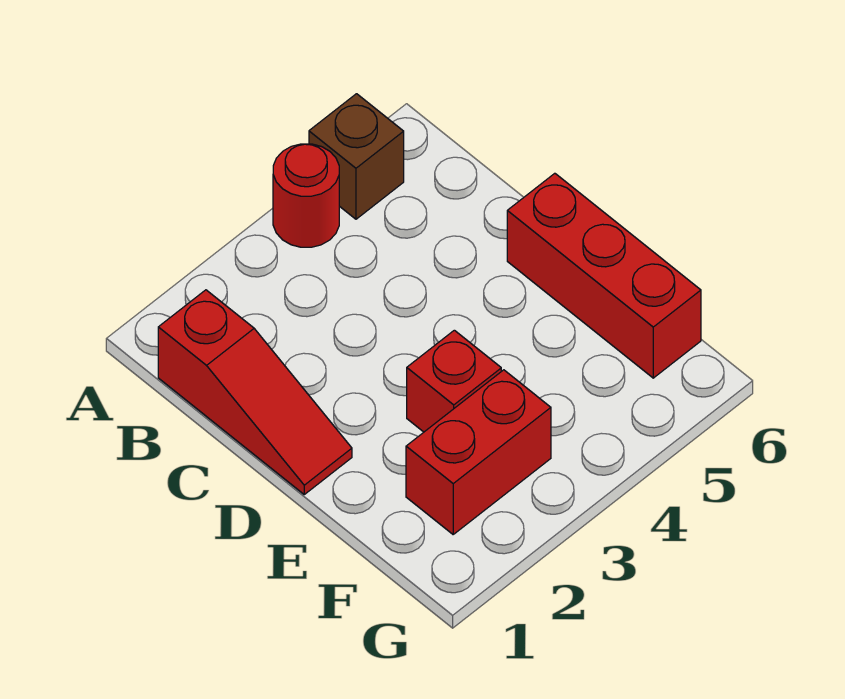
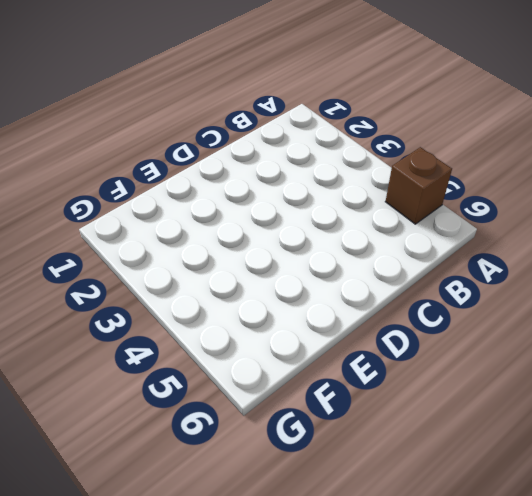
none -> red round brick A4 level 1
none -> red slope B1:D1 level 1 top B

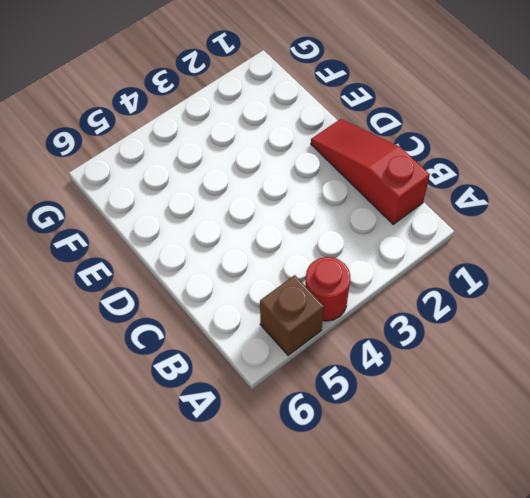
none -> red brick D6:F6 level 1
none -> red brick E3 level 1

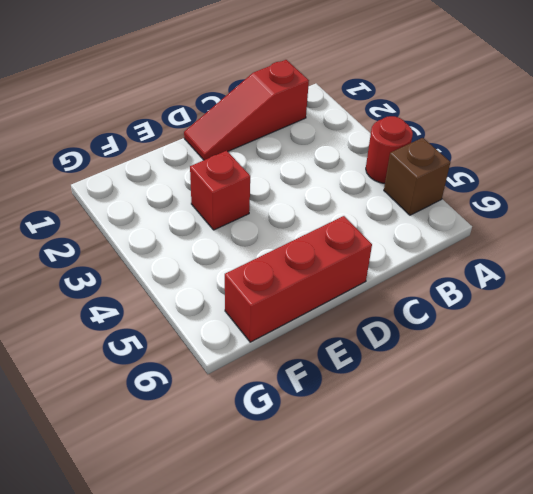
none -> red brick F2:F3 level 1

